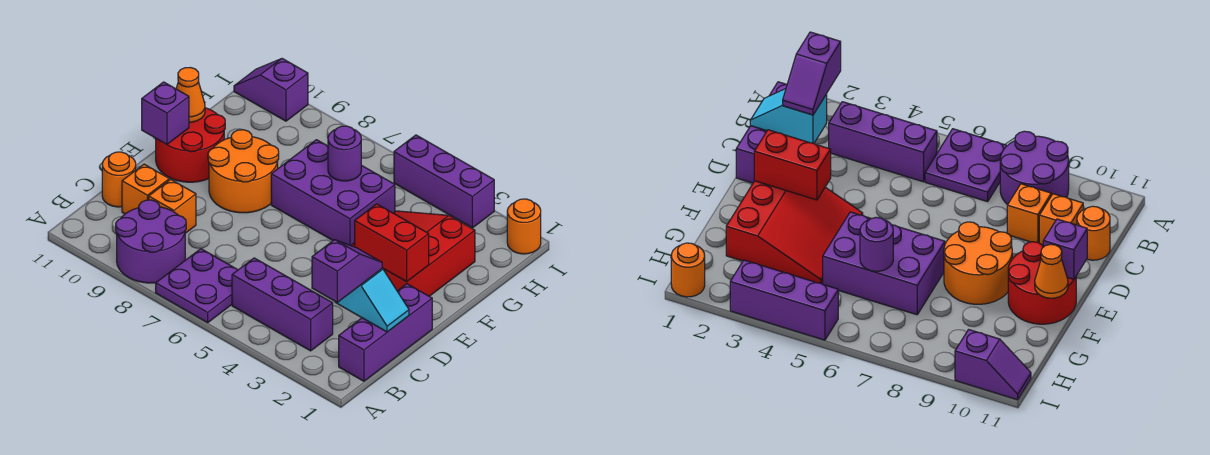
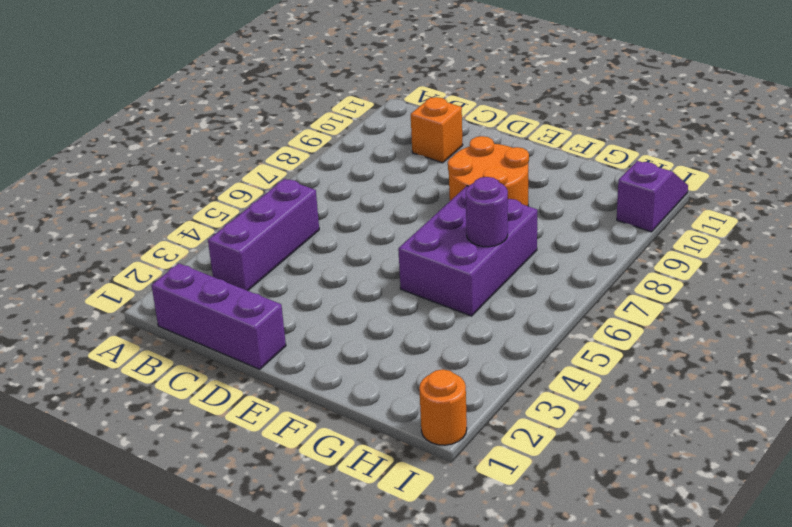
none -> purple plate A6:B7 level 1
none -> purple round brick A8:B9 level 1
none -> orange brick C9 level 1

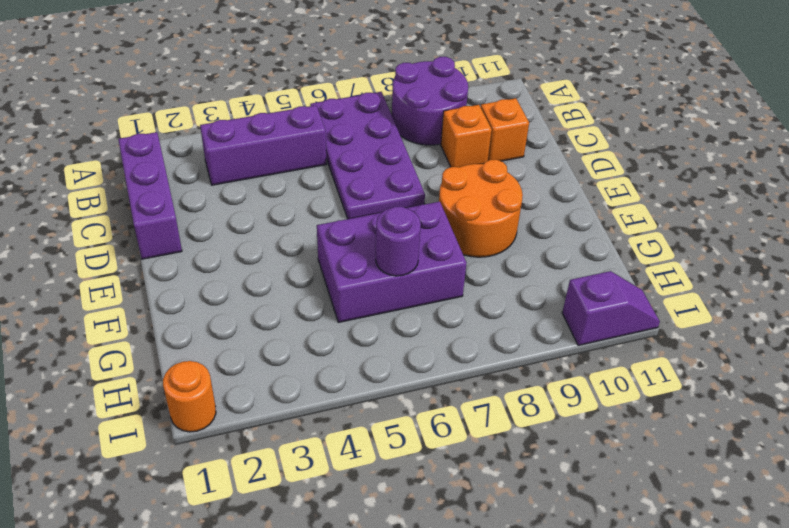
purple plate A6:D7 level 1 -> purple plate A6:B7 level 1
none -> orange round brick C11 level 1
none -> red slope E2:G4 level 1 top 2
none -> red round brick E10:F11 level 1

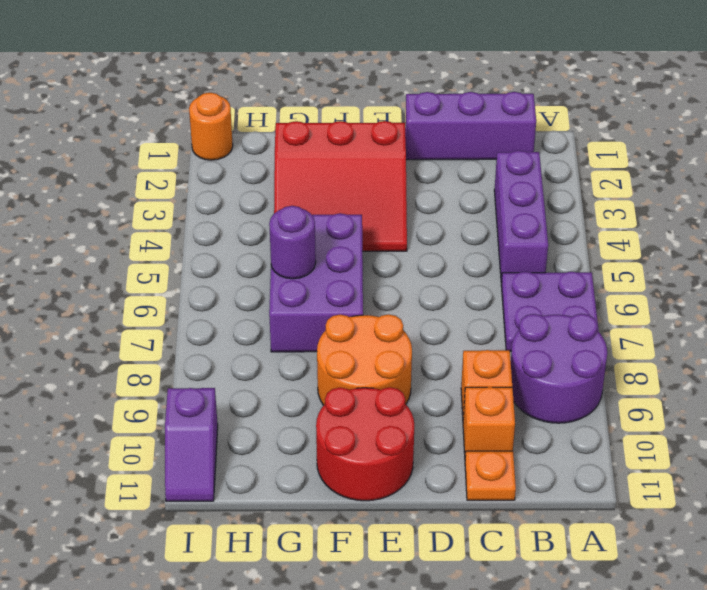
orange plate C11 level 1 -> orange round brick C11 level 1
none -> purple brick I3:I5 level 1
none -> cyan slope C1:C2 level 2 top 2
none -> red brick E2:E3 level 2

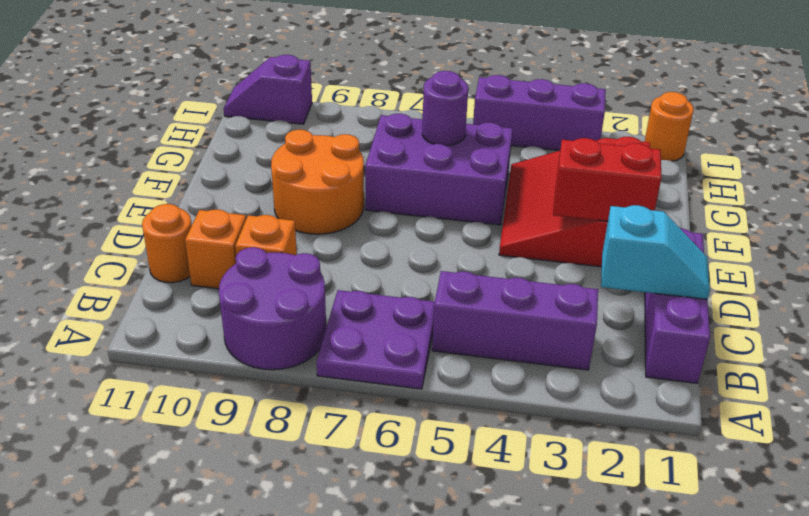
none -> red round brick E10:F11 level 1
none -> purple brick E11 level 2
none -> orange cone F11 level 2

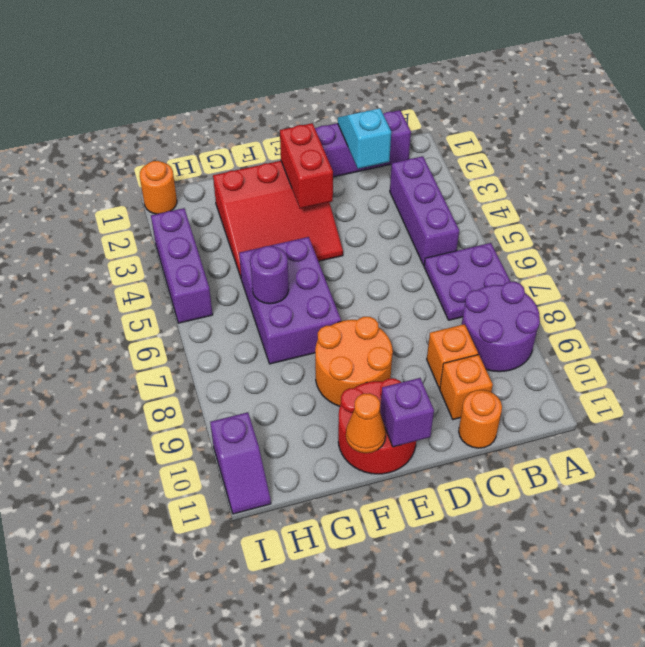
none -> purple slope B2:C2 level 3 top B

